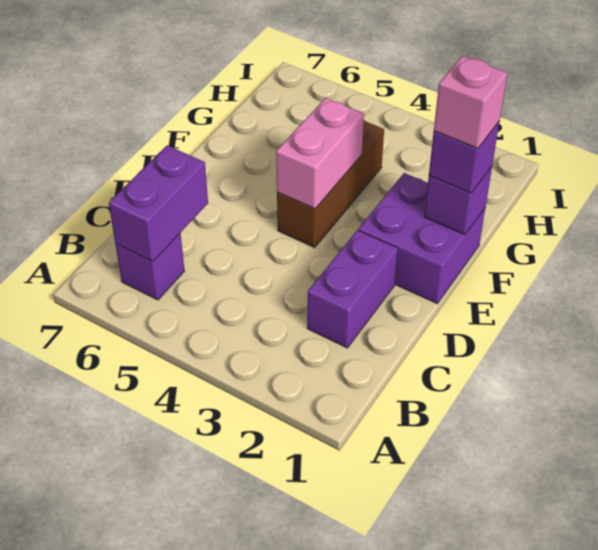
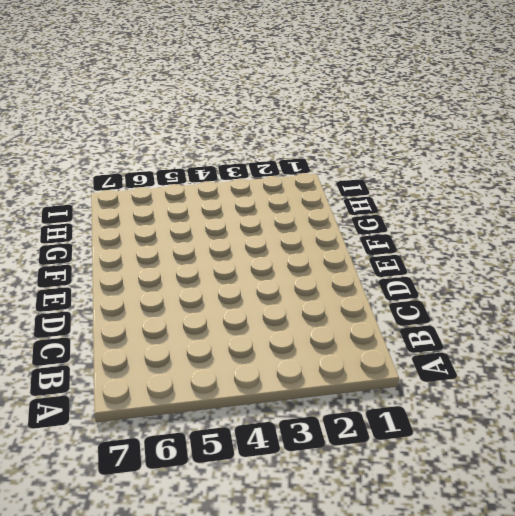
none -> purple brick B6 level 1
none -> purple brick C2:D2 level 1

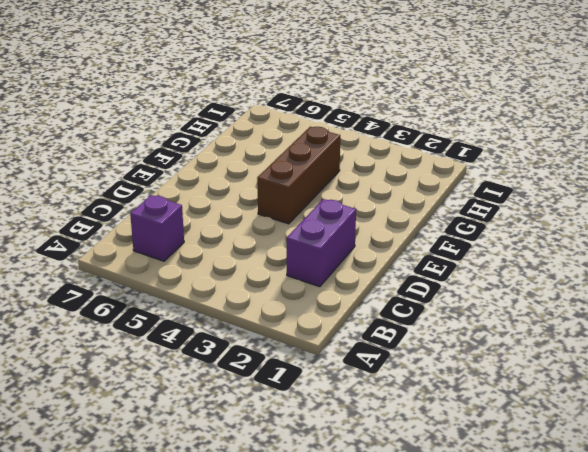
none -> purple brick E1:F2 level 1
none -> purple brick B6:C6 level 2

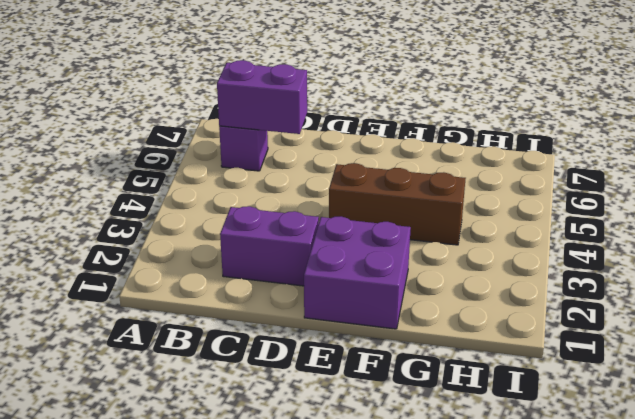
none -> pink brick E4:F4 level 2
none -> purple brick F1 level 2

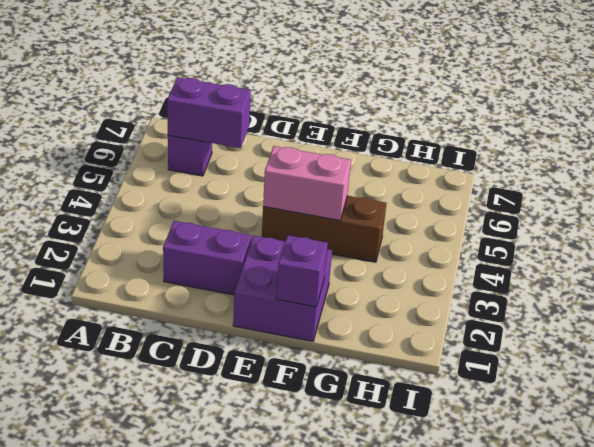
none -> purple brick F1 level 3
none -> pink brick F1 level 4

